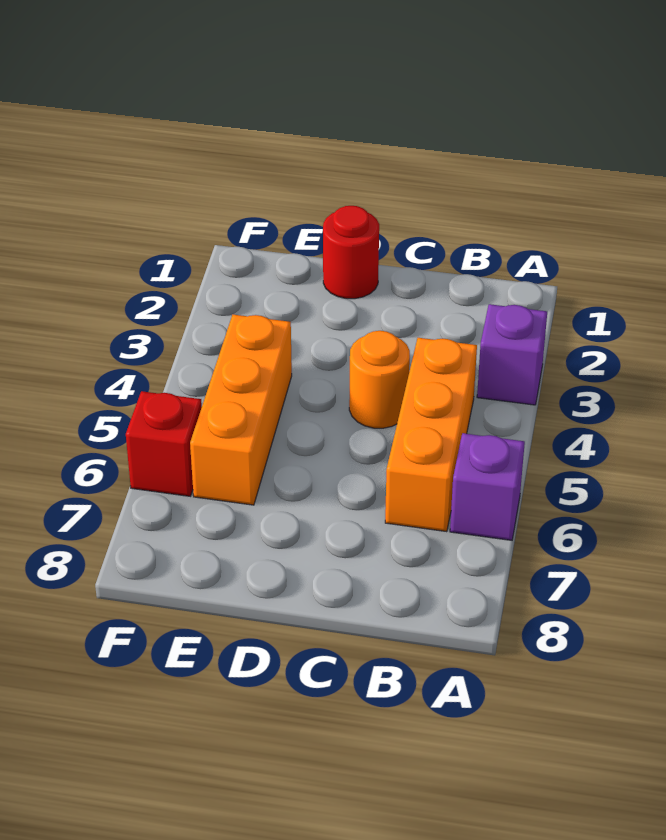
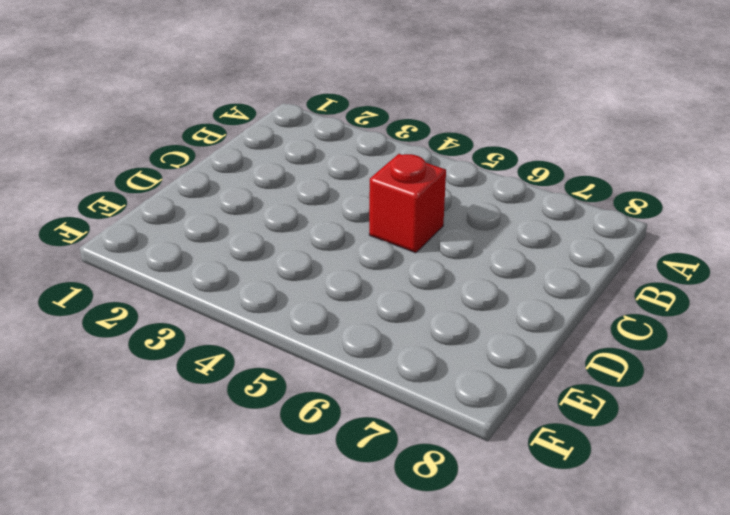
red brick C5 level 1 -> red brick F6 level 1
none -> purple brick A3 level 1
none -> purple brick A6 level 1

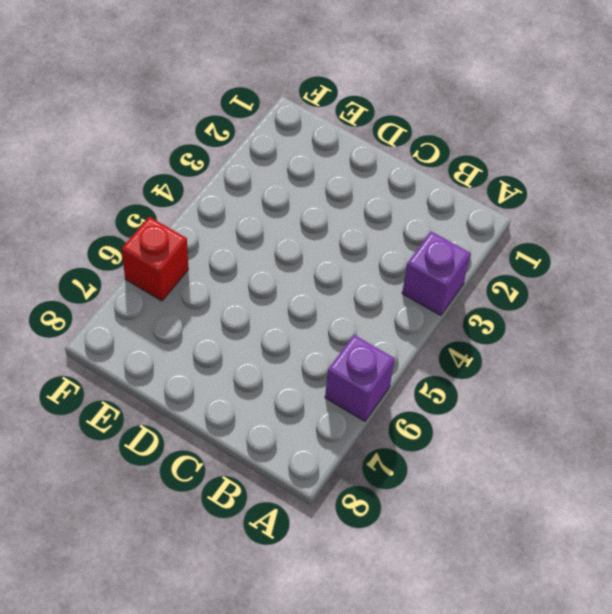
none -> orange brick B4:B6 level 1
none -> orange round brick C4 level 1

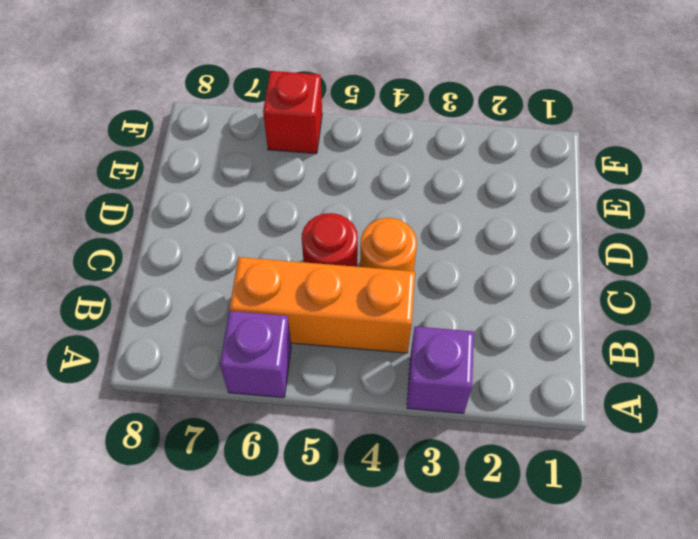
red round brick C5 level 1 -> red round brick D1 level 1
none -> orange brick E4:E6 level 1

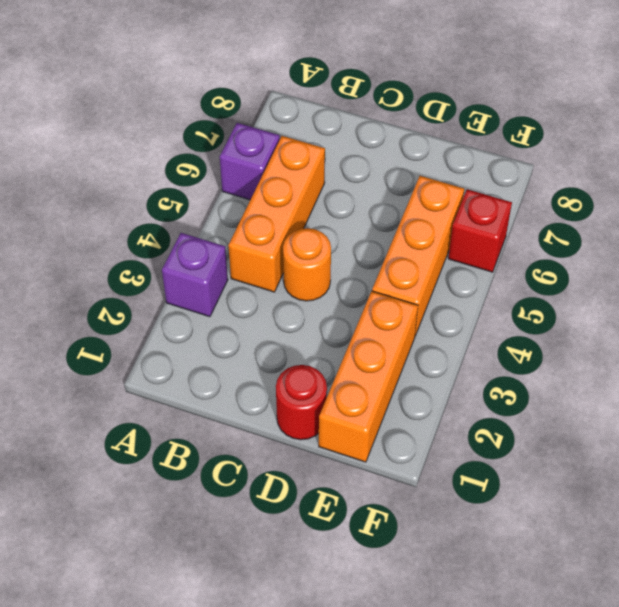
orange brick E1:E3 level 1 -> none

